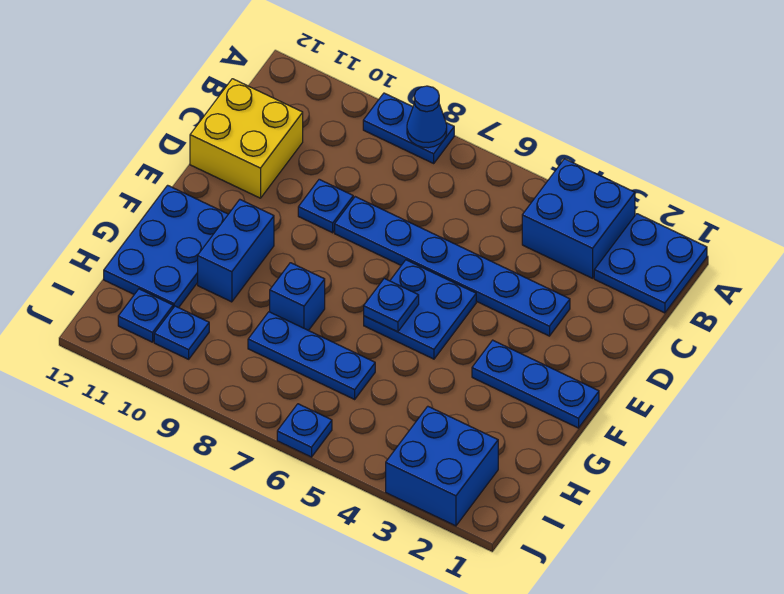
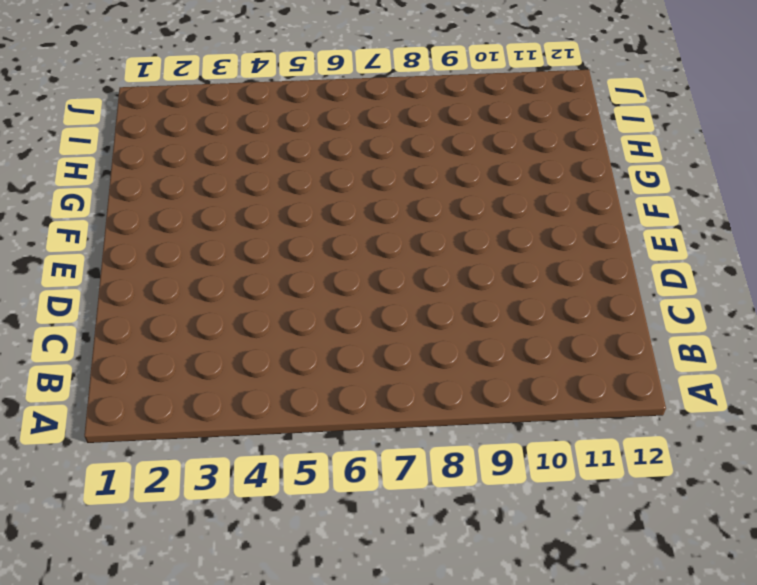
none -> blue plate A1:B2 level 1
none -> blue brick A3:B4 level 1
none -> blue plate A8:A9 level 1

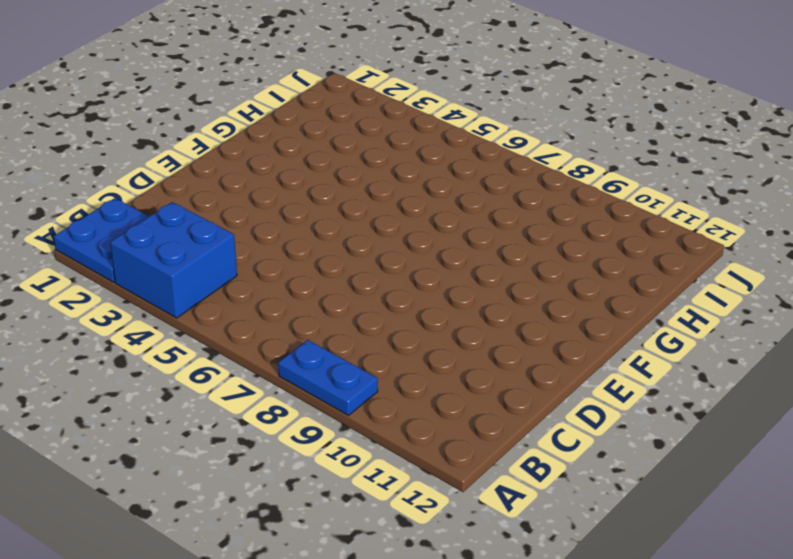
none -> yellow brick C11:D12 level 1
none -> blue plate D3:D8 level 1
none -> blue plate D9 level 1

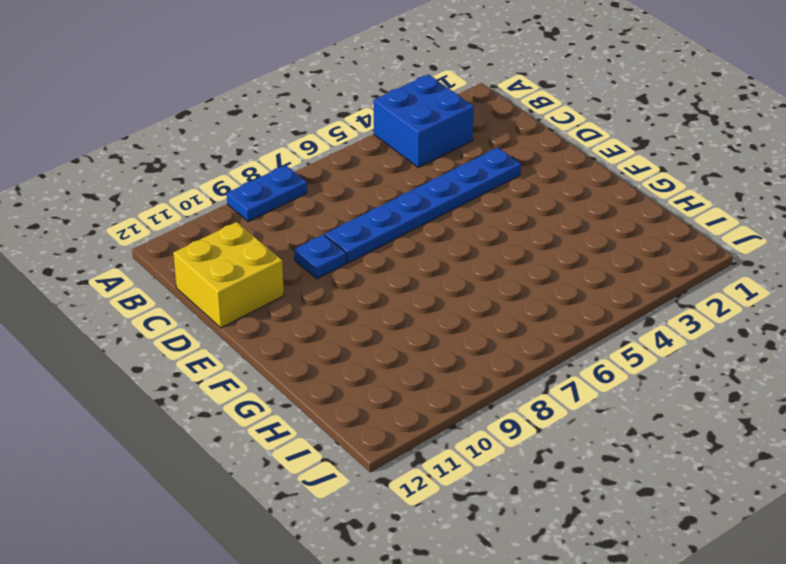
none -> blue plate A1:B2 level 1
none -> blue plate E5:F6 level 1
none -> blue plate F1:F3 level 1

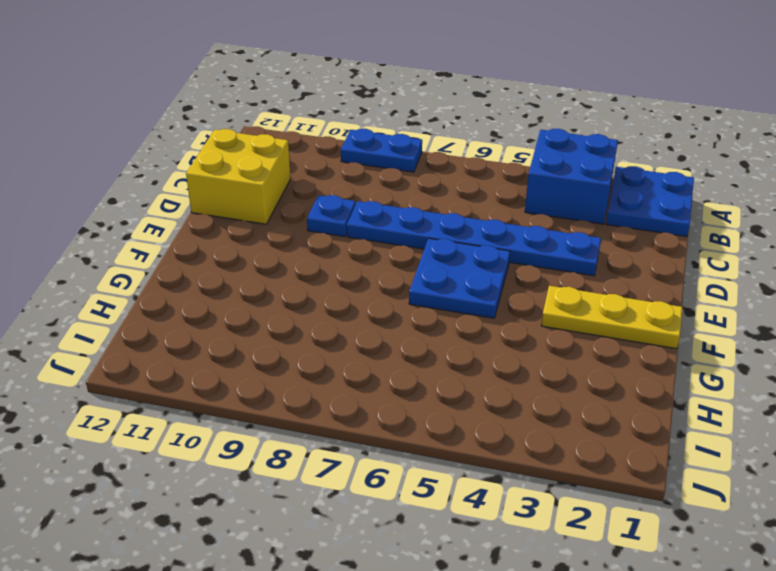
yellow plate F1:F3 level 1 -> blue plate F1:F3 level 1
none -> blue brick F10:G10 level 1
none -> blue plate F11:H12 level 1
none -> blue brick G8 level 1

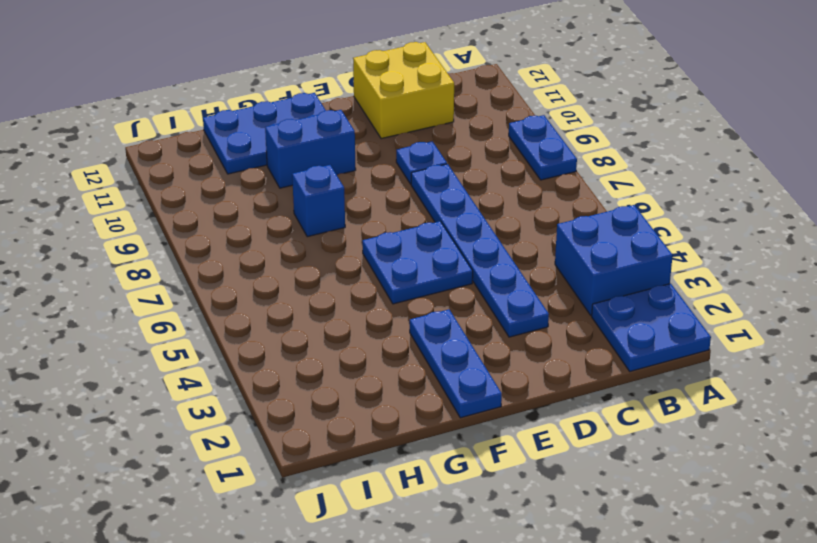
none -> blue plate H6:H8 level 1
none -> blue brick I2:J3 level 1
none -> blue plate I10 level 1

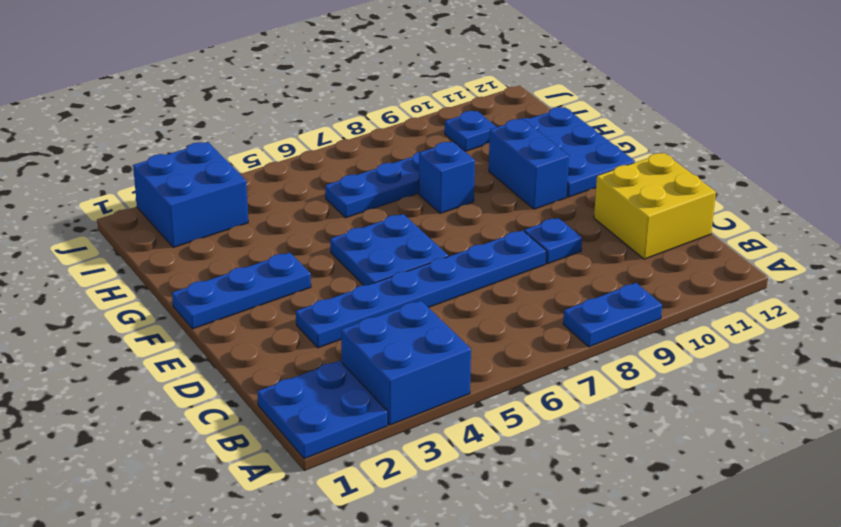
none -> blue plate I11 level 1
none -> blue plate J6 level 1
none -> blue cone A8 level 2

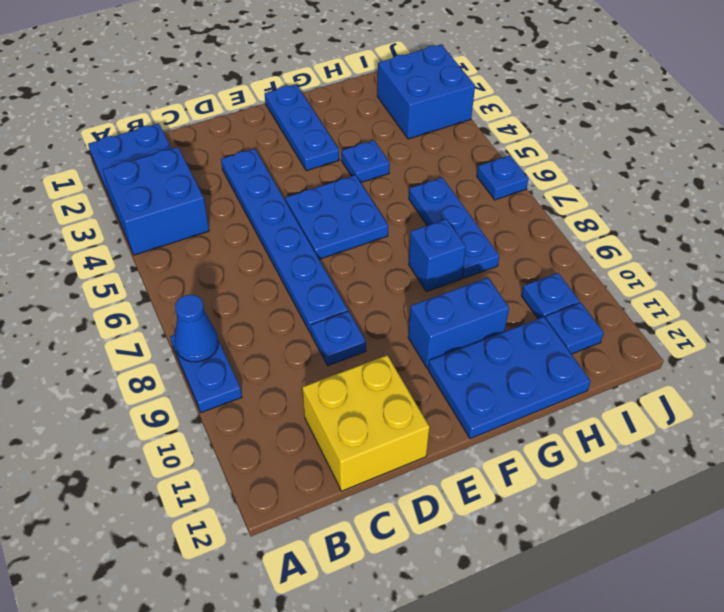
blue plate G4 level 1 -> blue plate F6 level 2

